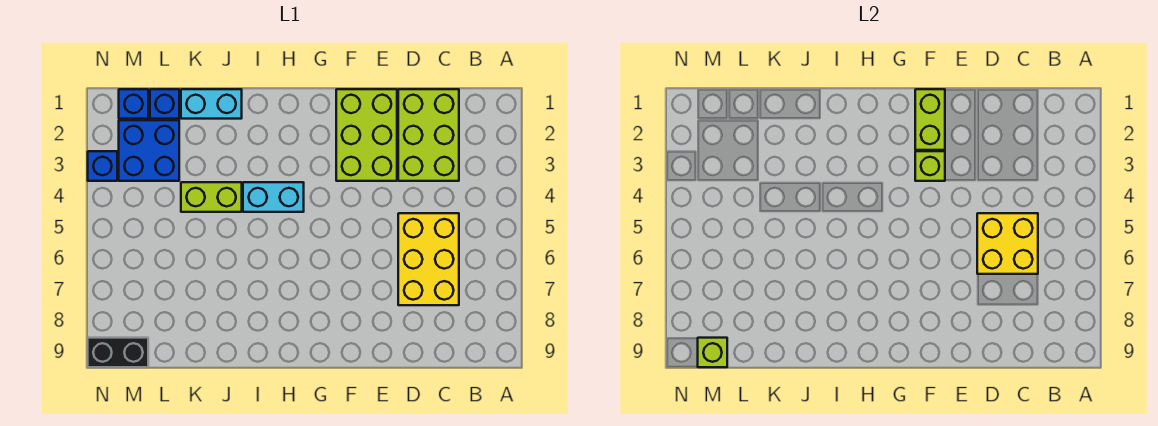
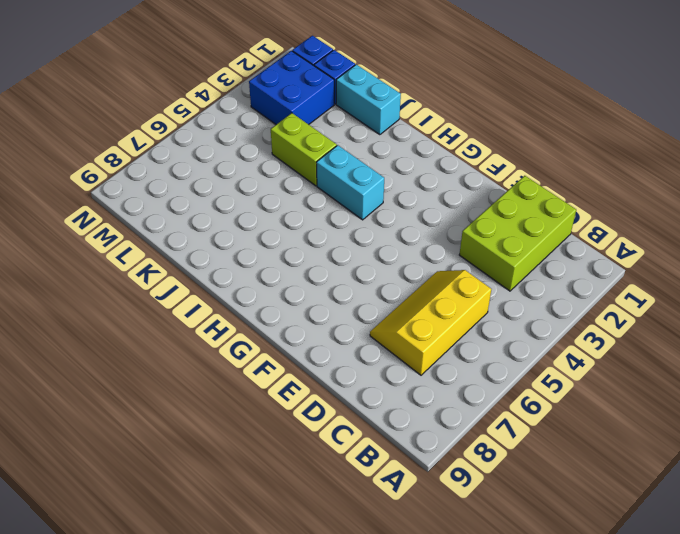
yellow slope C5:D7 level 1 top C -> yellow brick C5:D7 level 1
none -> lime brick E1:F3 level 1
none -> black brick M9:N9 level 1
none -> blue brick N3 level 1

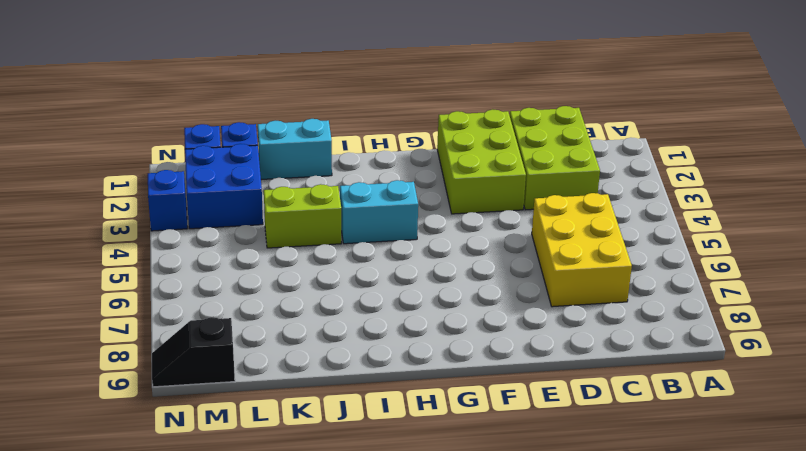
black slope M9:N9 level 1 top M -> black brick M9:N9 level 1
none -> yellow brick C5:D6 level 2
none -> lime brick F1:F2 level 2
none -> lime brick F3 level 2

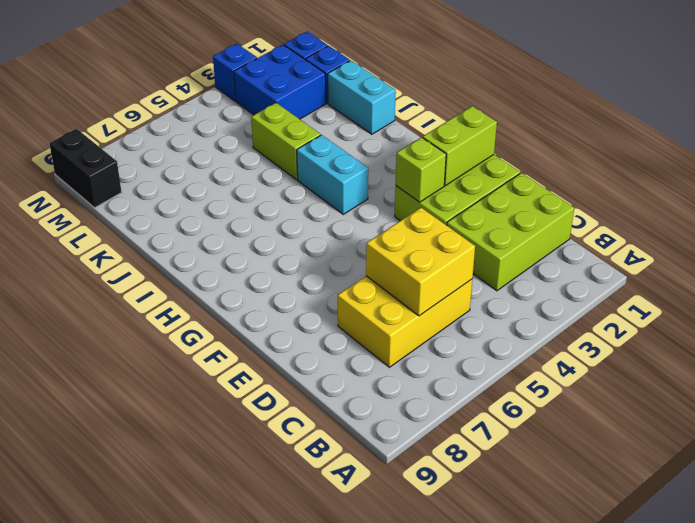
none -> lime brick M9 level 2

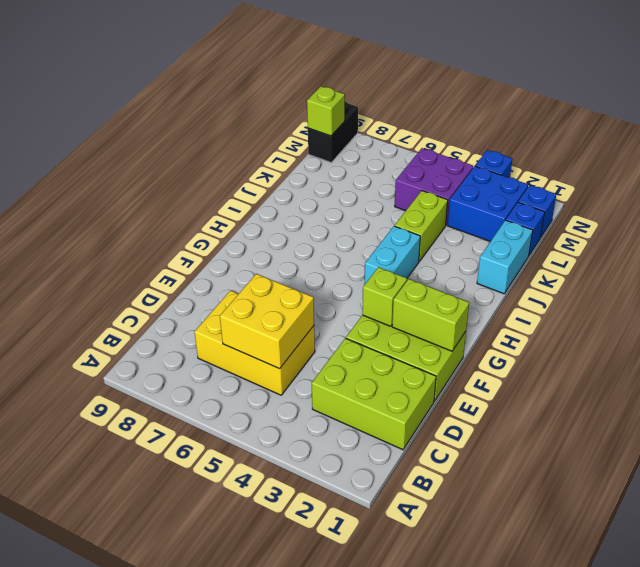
purple brick L4:M5 level 1 -> none

